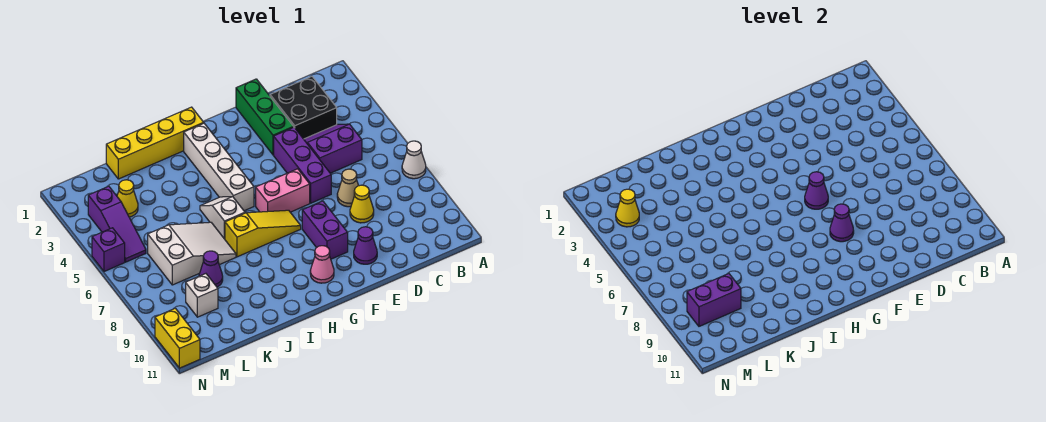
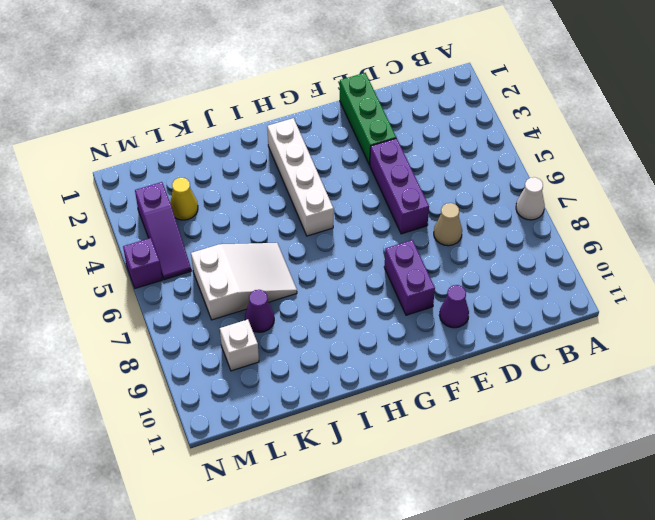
none -> black brick C2:D3 level 1
none -> purple slope C4:D5 level 1 top 5
none -> yellow cone D8 level 1

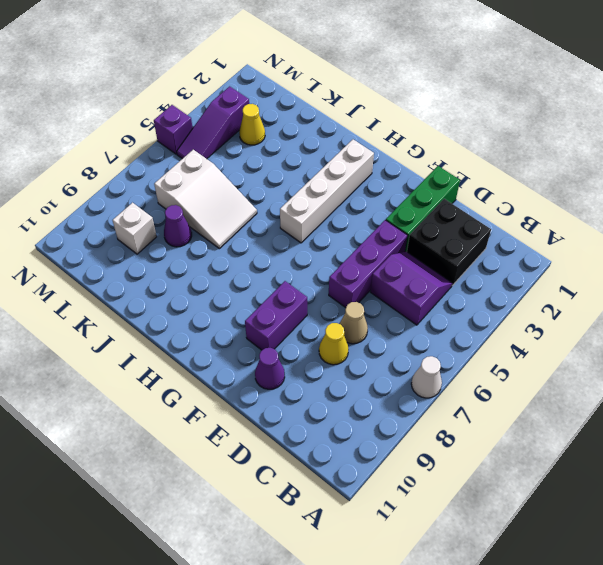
none -> pink brick F6:G6 level 1
none -> yellow slope G7:I7 level 1 top I
none -> pink cone G10 level 1

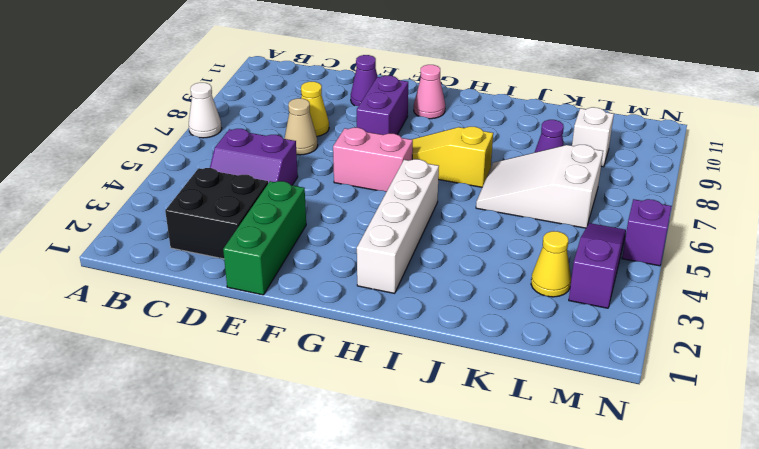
none -> purple brick E4:E6 level 1
none -> yellow brick H1:K1 level 1
none -> white slope I5:I6 level 1 top 6

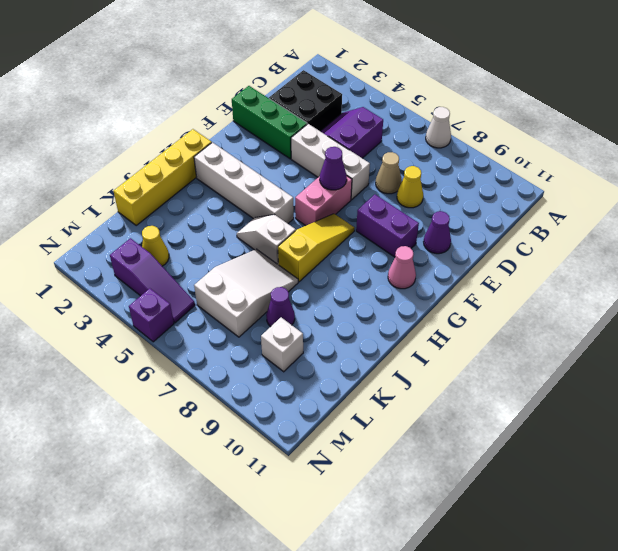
white brick E4:E6 level 1 -> purple brick E4:E6 level 1
none -> yellow brick N10:N11 level 1
none -> purple cone F8 level 2
none -> purple brick L9:M9 level 2

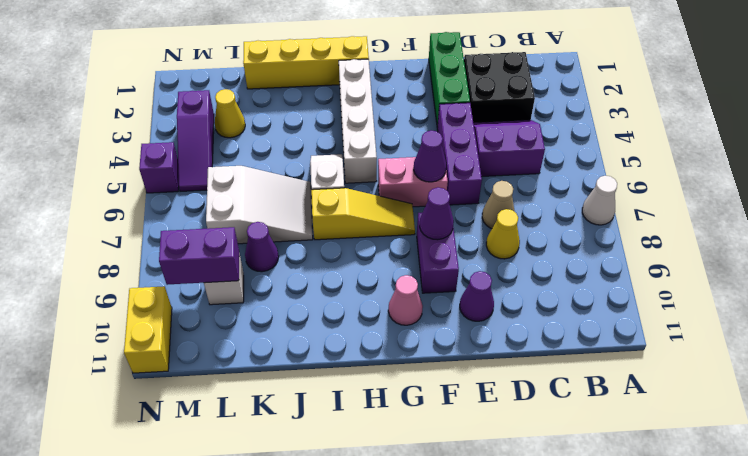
none -> yellow cone M3 level 2

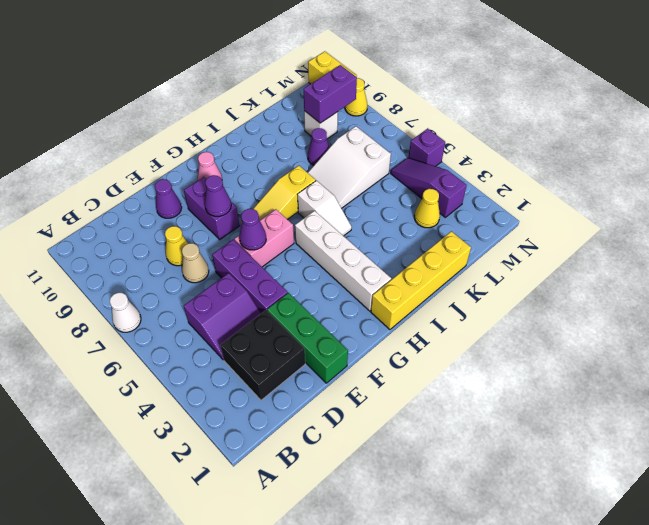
yellow cone N9 level 1 -> yellow cone M3 level 2

